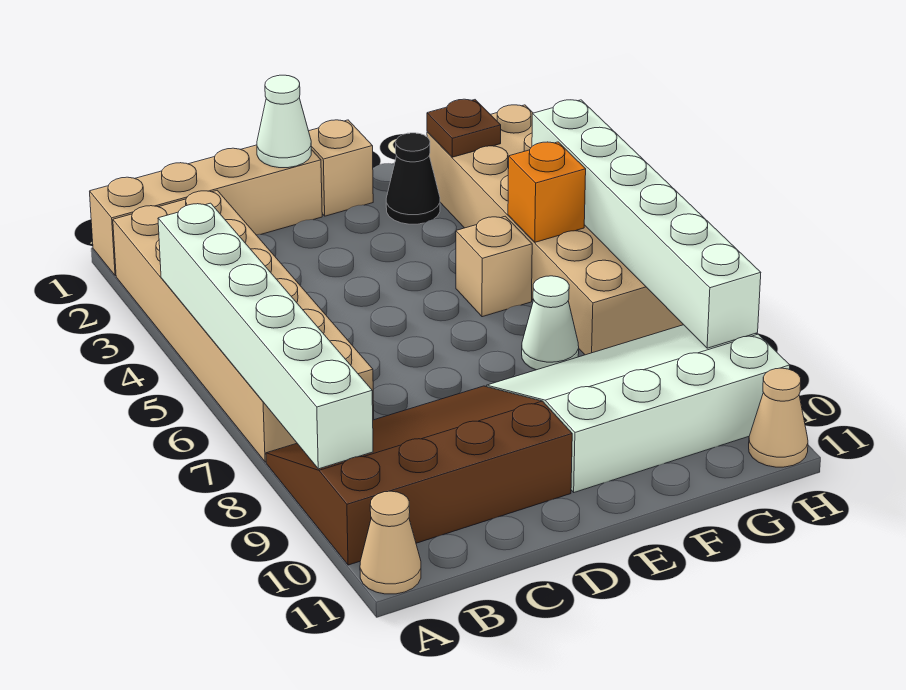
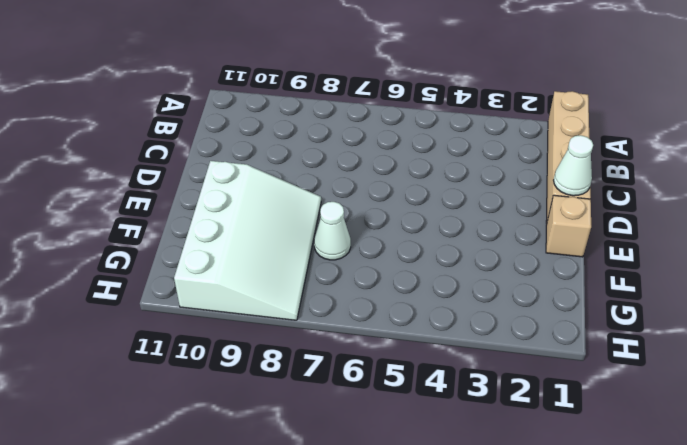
none -> tan brick A2:B7 level 1
none -> brown slope A8:D10 level 1 top 10
none -> tan cone A11 level 1

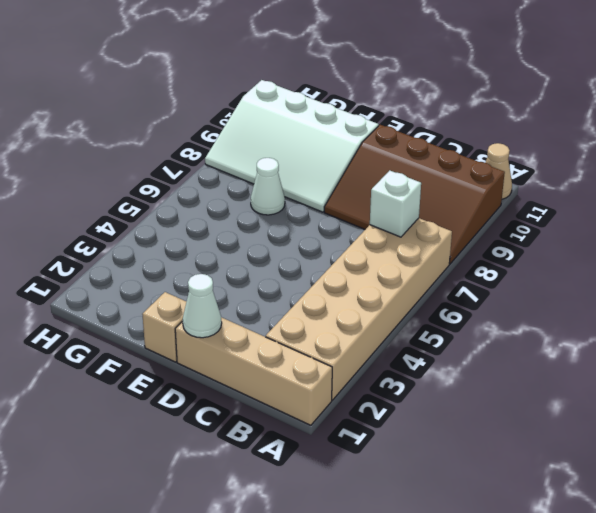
white brick B7 level 2 -> none
none -> black cone F2 level 1
none -> tan brick F5 level 1
none -> tan brick G2:H7 level 1

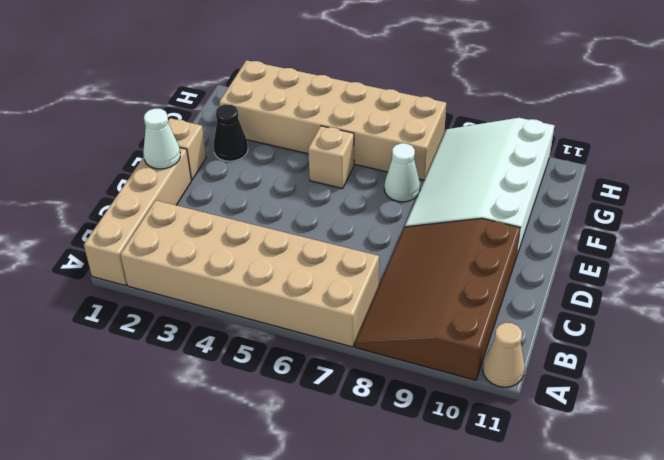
none -> tan cone H11 level 1
none -> white brick A4:A9 level 2
none -> brown plate G2 level 2

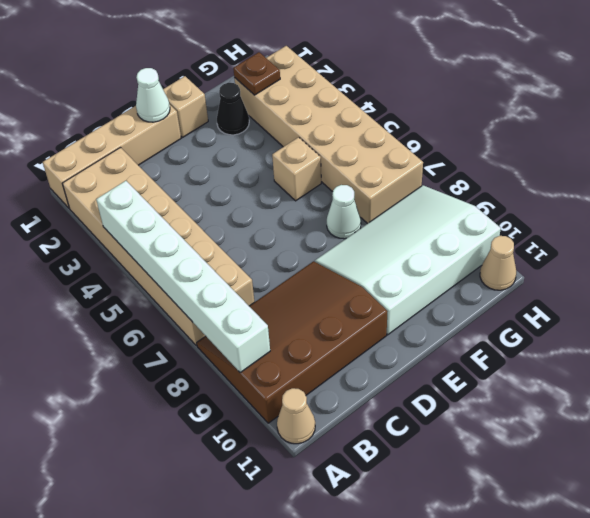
none -> orange brick G5 level 2
none -> white brick H4:H9 level 2

